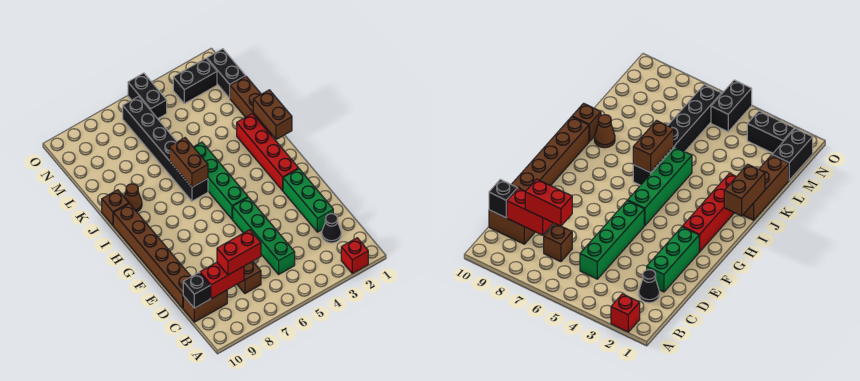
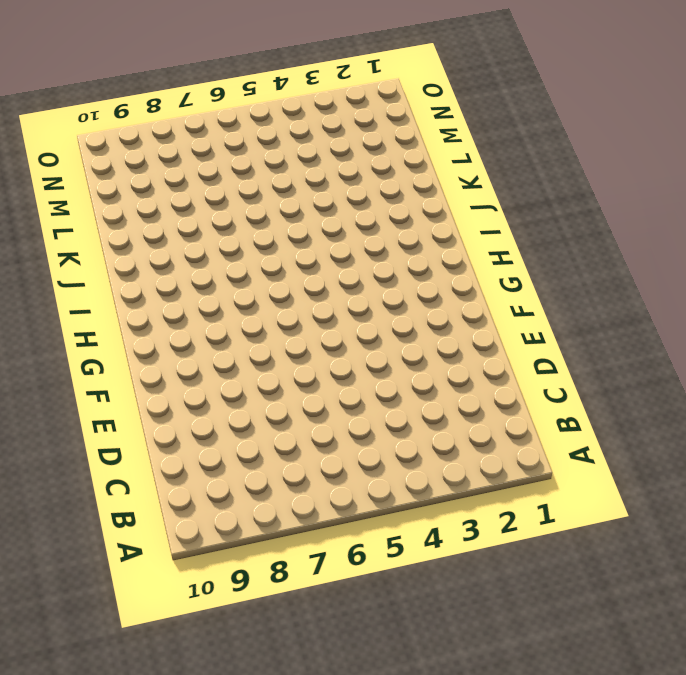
none -> red brick A2 level 1
none -> black cone C2 level 1
none -> green brick C5:F5 level 1

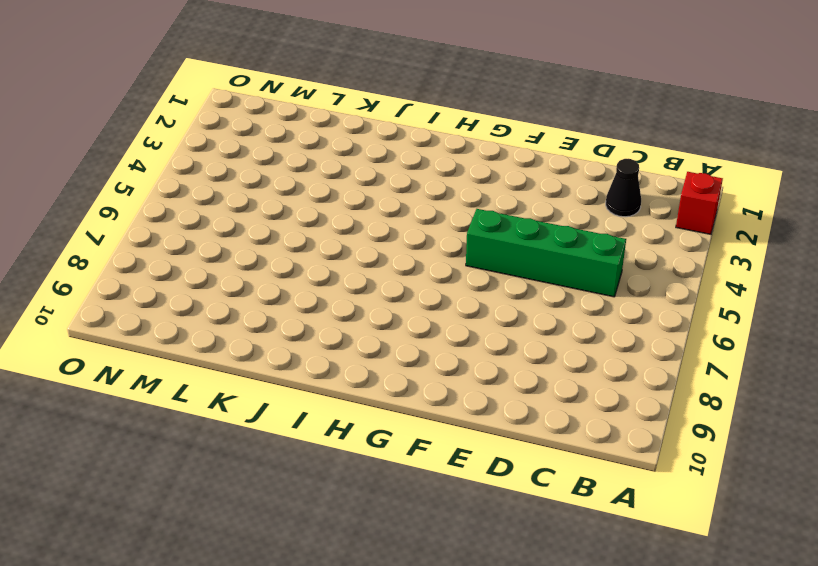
none -> brown brick C7 level 1
none -> brown brick C9:C10 level 1
none -> green brick D2:F2 level 1

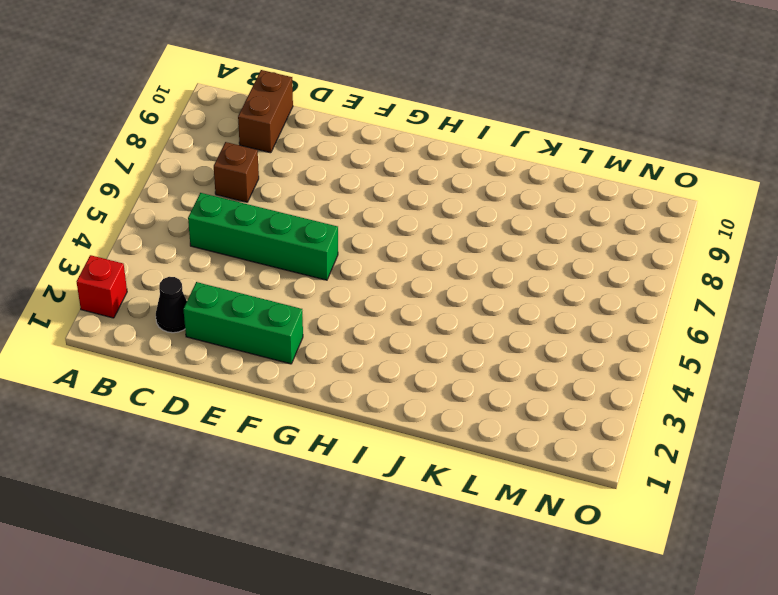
none -> brown brick D10:I10 level 1
none -> red brick G2:J2 level 1
none -> green brick G5:J5 level 1

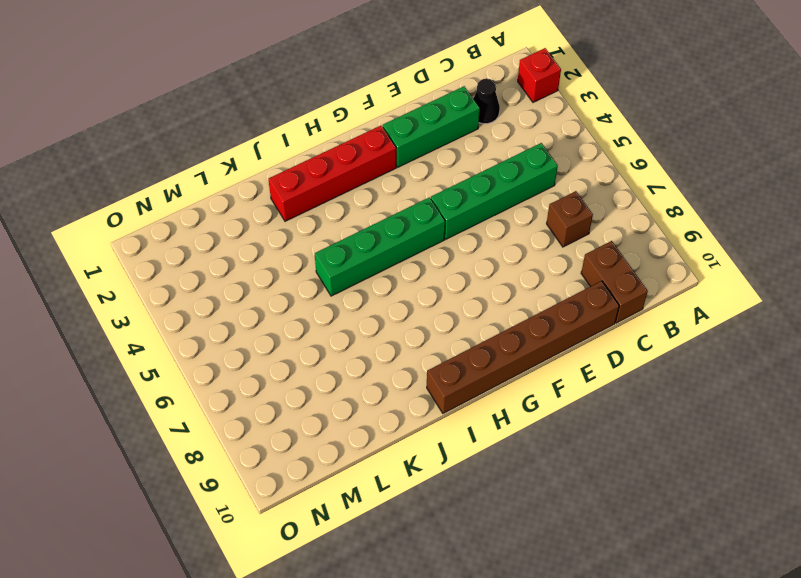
none -> black brick I6:N6 level 1
none -> brown brick J1:L1 level 1
none -> brown cone J9 level 1

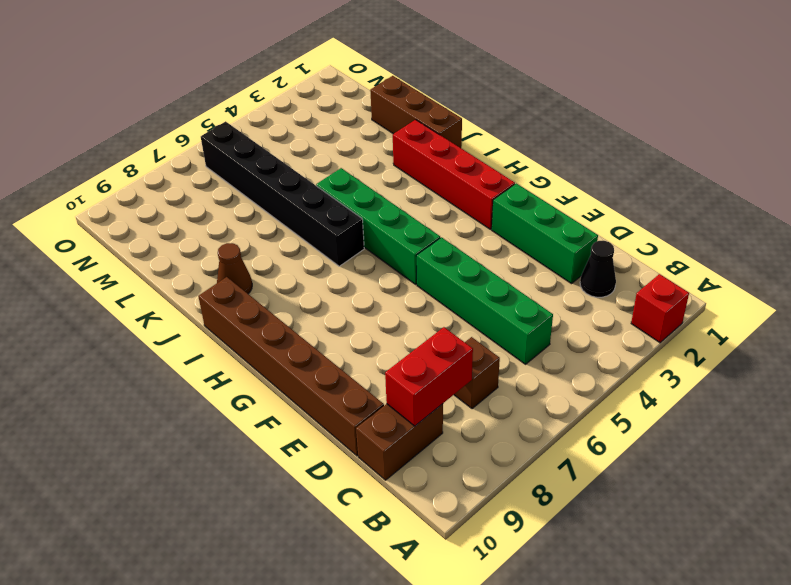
none -> brown brick J10 level 1
none -> black brick M1:N1 level 1
none -> black brick N2:N3 level 1

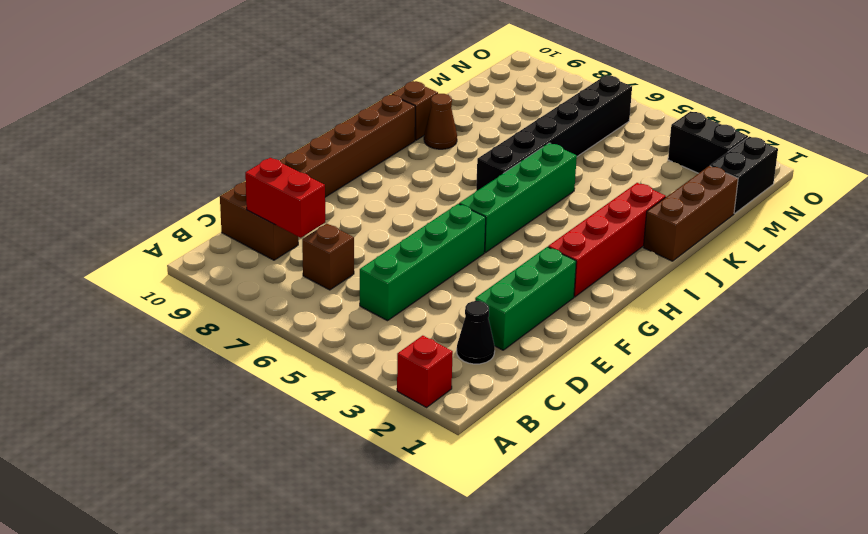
none -> black brick N5:O5 level 1
none -> black brick C10 level 2
none -> brown brick I1:J1 level 2

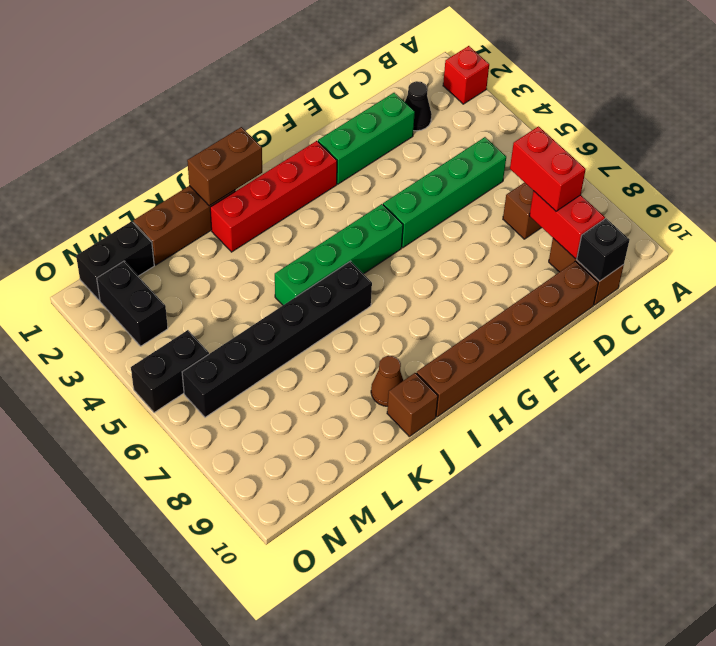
none -> brown brick I6:J6 level 2

